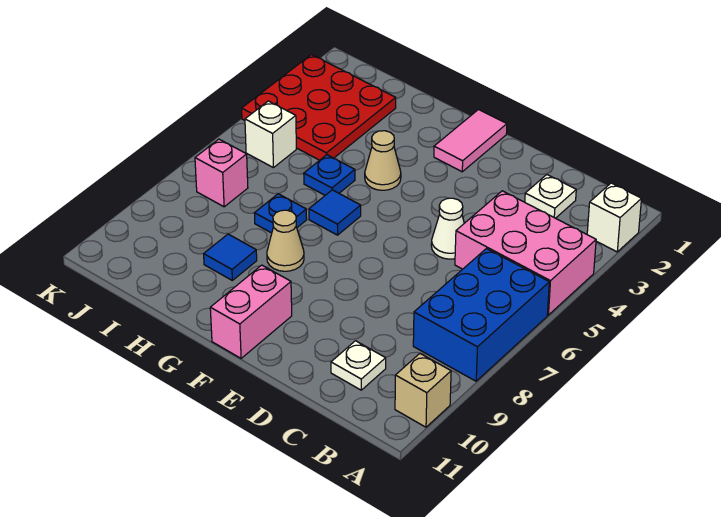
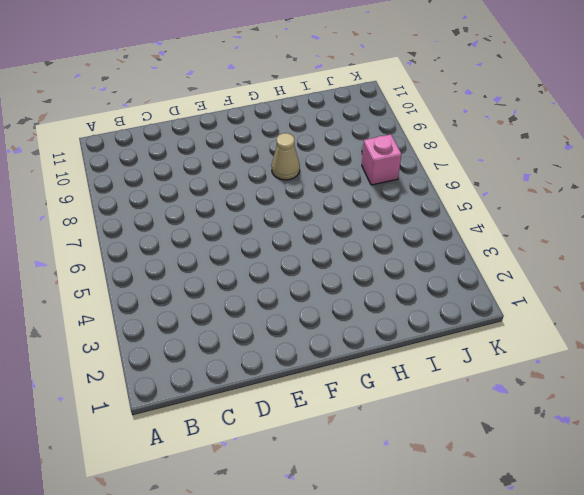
none -> white brick A2 level 1
none -> pink brick A4:C5 level 1
none -> blue brick A6:B8 level 1

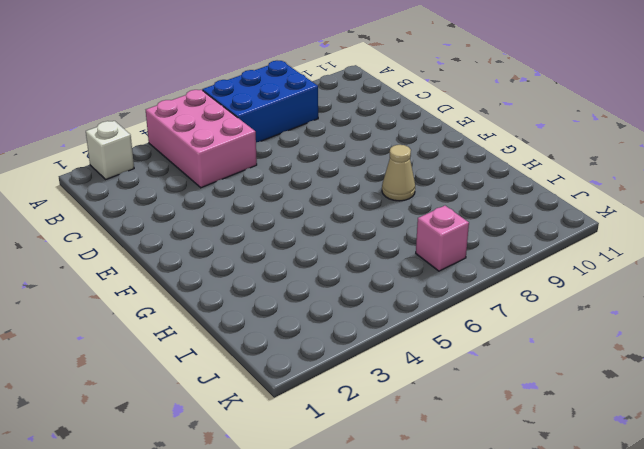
none -> tan brick A10 level 1
none -> white plate C2 level 1
none -> white plate C10 level 1

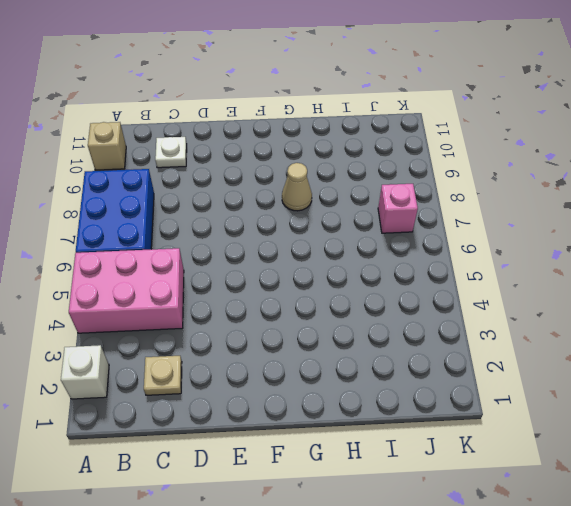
tan plate C2 level 1 -> white plate C2 level 1
none -> white cone D5 level 1
none -> pink tile F1:F2 level 1
none -> pink brick F10:F11 level 1

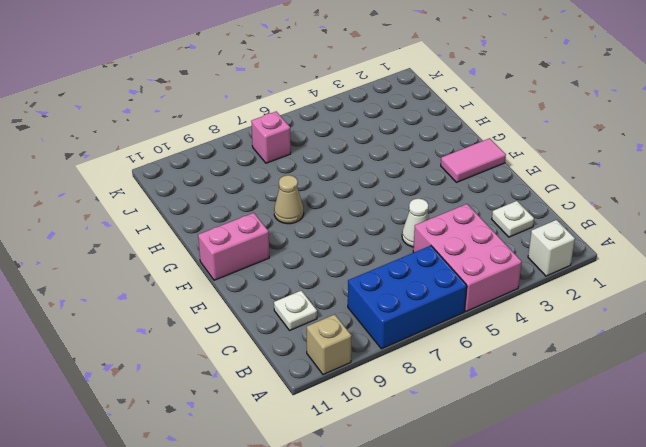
none -> tan cone G4 level 1
none -> blue tile G6 level 1
none -> blue plate H5 level 1

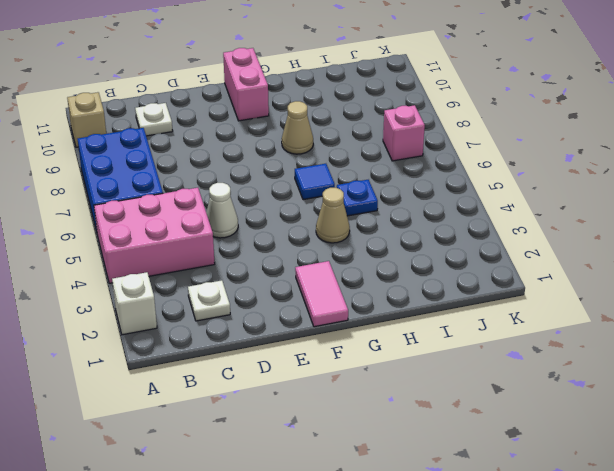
none -> blue plate H7 level 1
none -> blue tile H9 level 1
none -> red plate I2:K4 level 1

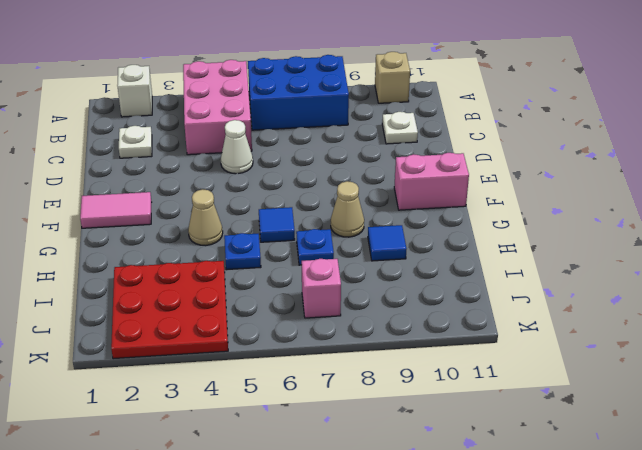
none -> white brick J5 level 1

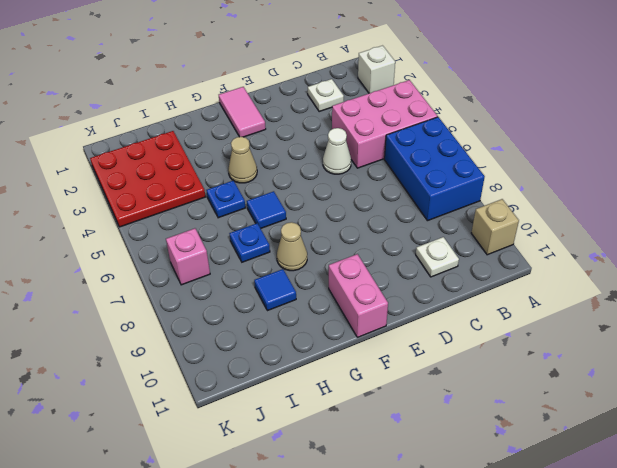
none -> white brick J5 level 1

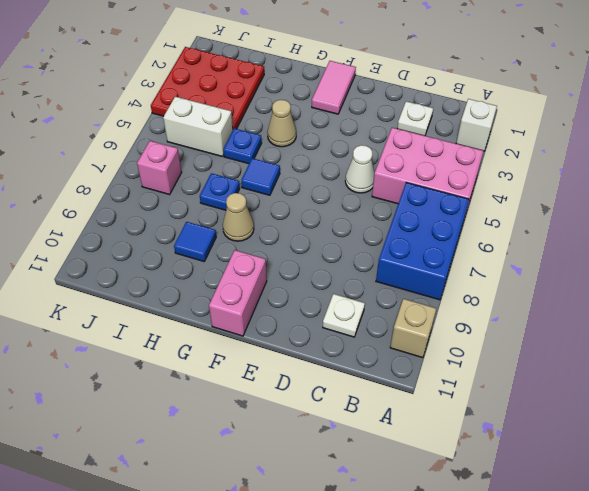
white brick I5:J5 level 1 -> white brick J5 level 1

